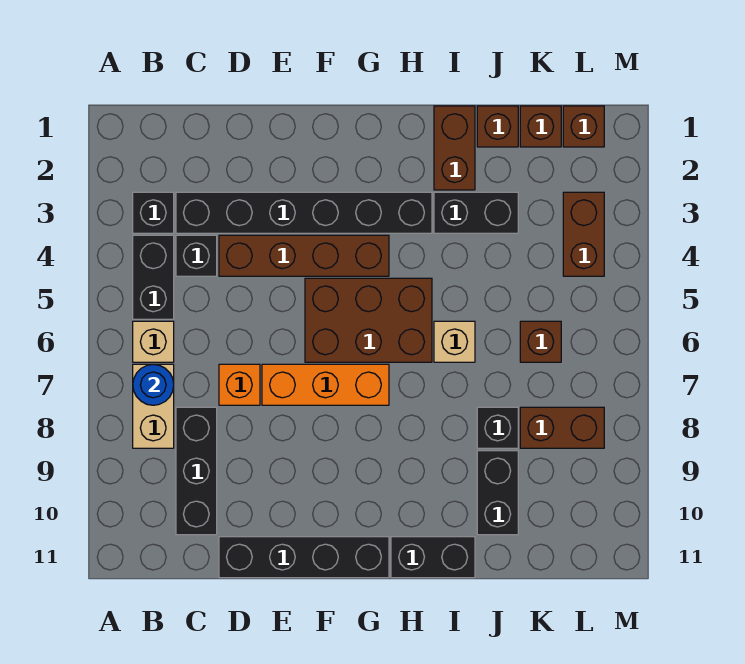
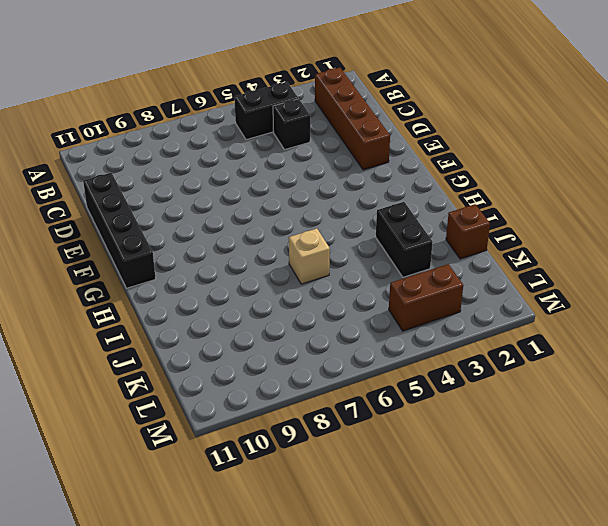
brown brick B2:E2 level 1 -> brown brick D4:G4 level 1
none -> black brick B3 level 1
none -> tan brick B6 level 1
none -> tan brick B7:B8 level 1

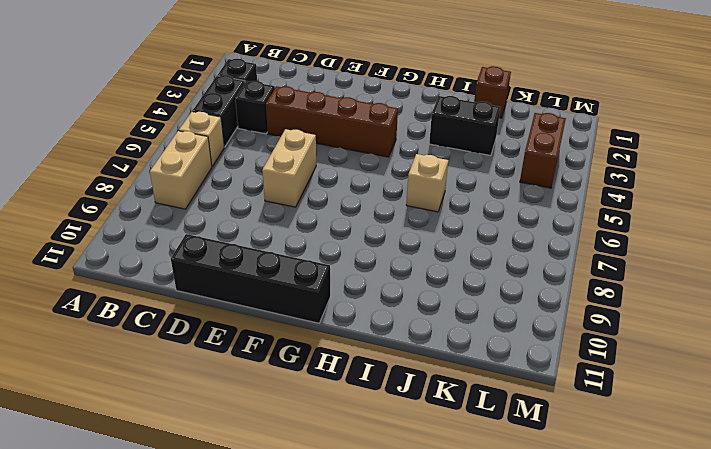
tan brick E6:E7 level 1 -> orange brick E7:G7 level 1
none -> black brick C3:H3 level 1
none -> black brick C8:C10 level 1
none -> orange brick D7 level 1

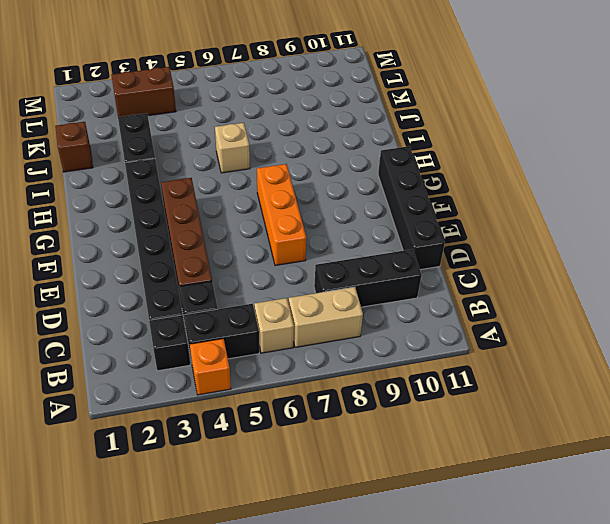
orange brick A4 level 1 -> orange brick D7 level 1
none -> brown brick F5:H6 level 1
none -> black brick H11:I11 level 1
none -> brown brick I1:I2 level 1

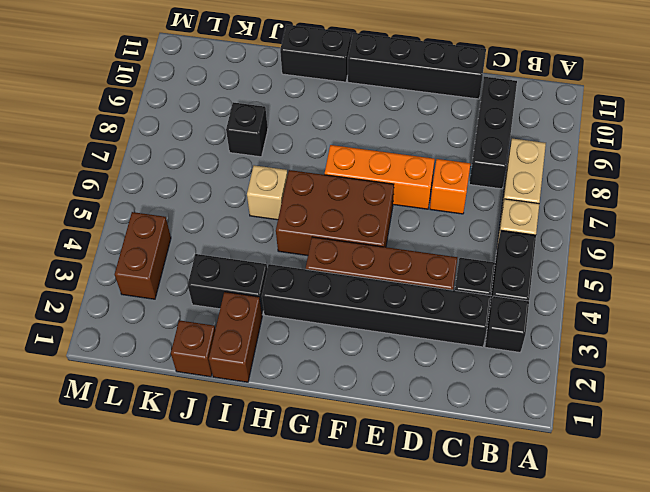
none -> black brick J9:J10 level 1
none -> brown brick K1 level 1
none -> brown brick K6 level 1

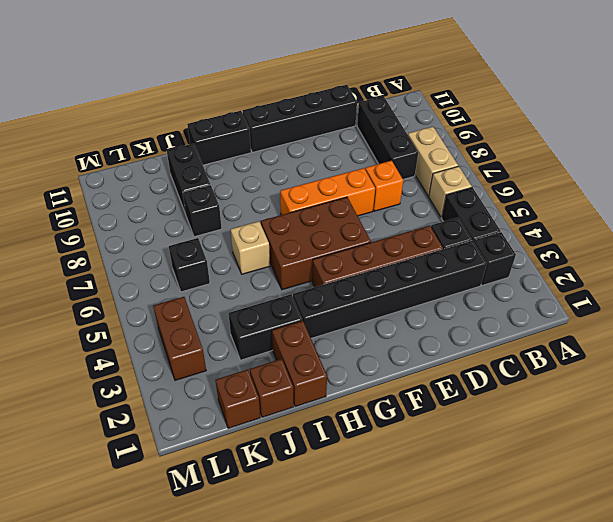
black brick K6 level 1 -> brown brick K6 level 1
none -> brown brick K8:L8 level 1
none -> brown brick L1 level 1
none -> blue round brick B7 level 2

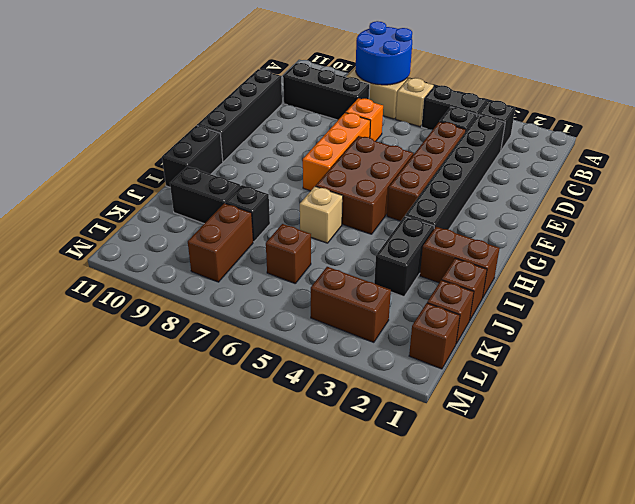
blue round brick A7:B8 level 2 -> blue round brick B7 level 2

